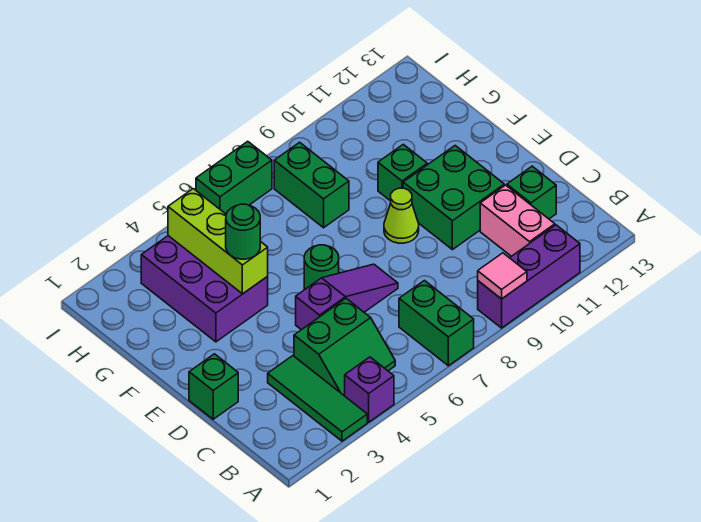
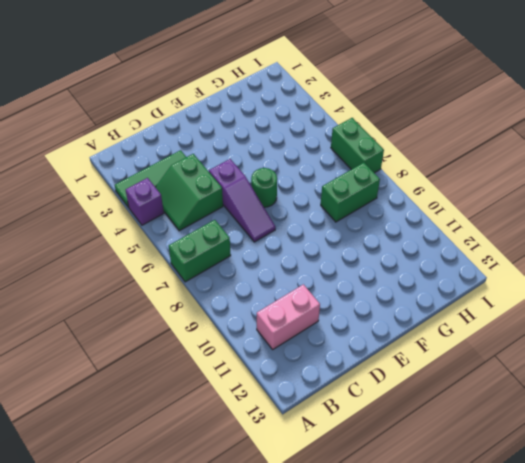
none -> purple brick A9:A11 level 1
none -> green brick C12 level 1
none -> green brick D1 level 1

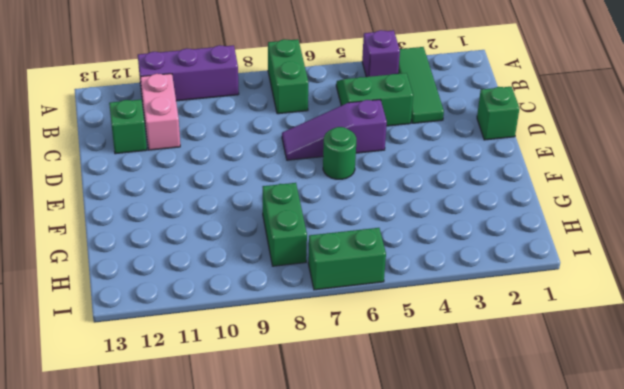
none -> green brick D10:E11 level 1
none -> lime cone E9 level 1
none -> purple brick F3:H4 level 1

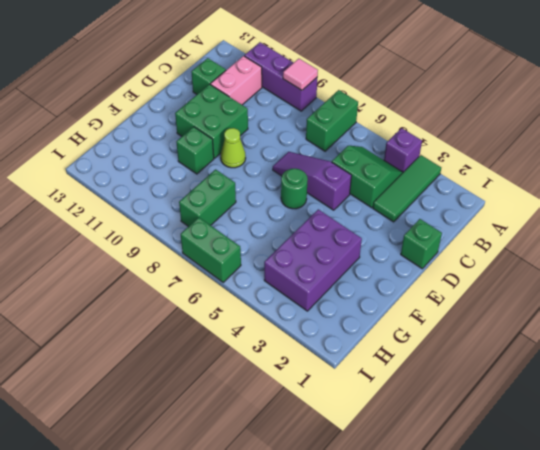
none -> lime brick F4:H4 level 2
none -> green round brick F4 level 3

